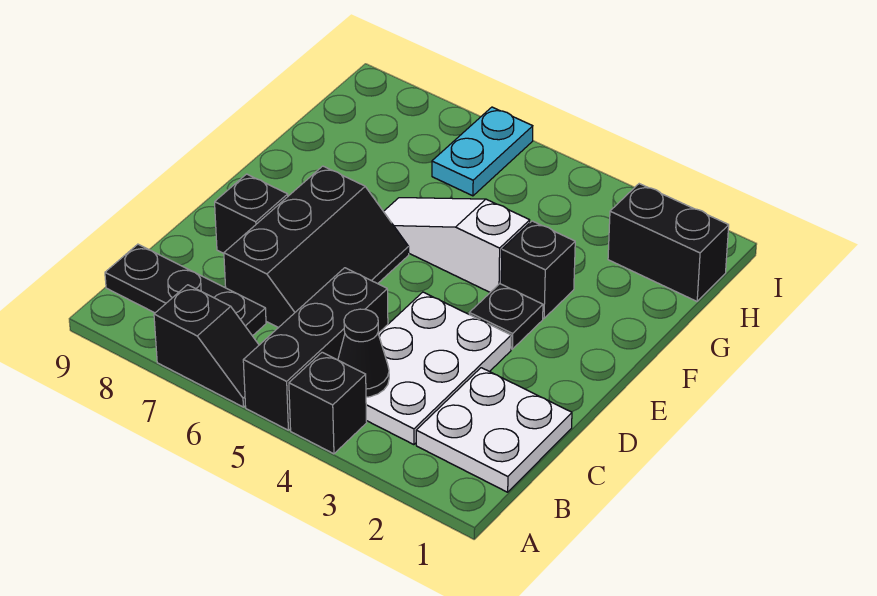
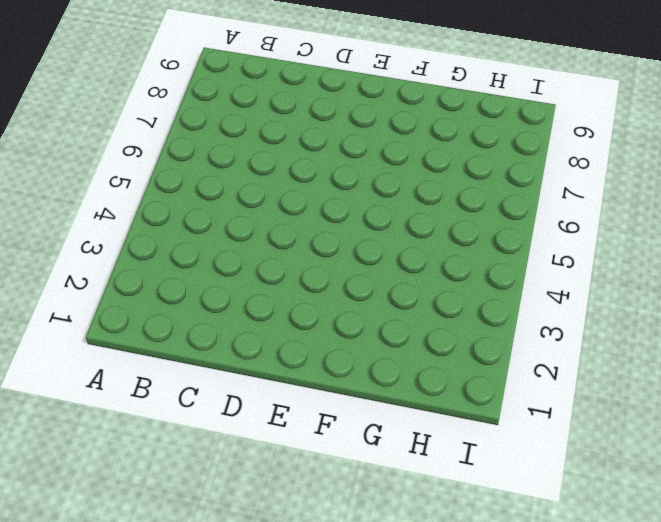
none -> black brick A4 level 1
none -> black brick A5:C5 level 1
none -> black slope A6:A7 level 1 top 7

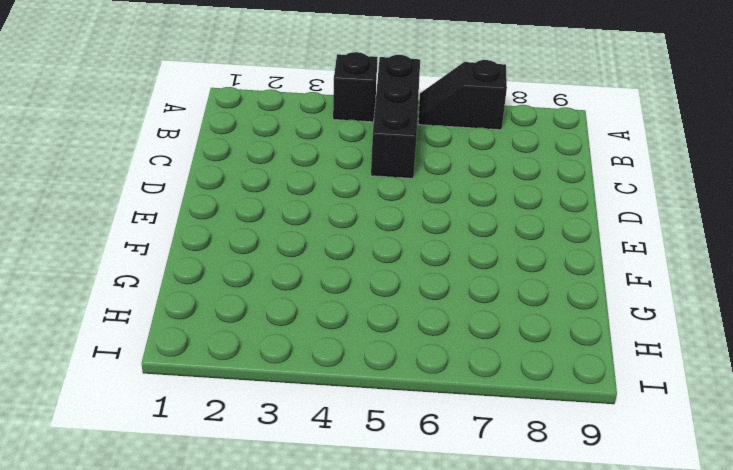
none -> white plate B1:C2 level 1
none -> white plate B3:D4 level 1
none -> black plate B7:B9 level 1

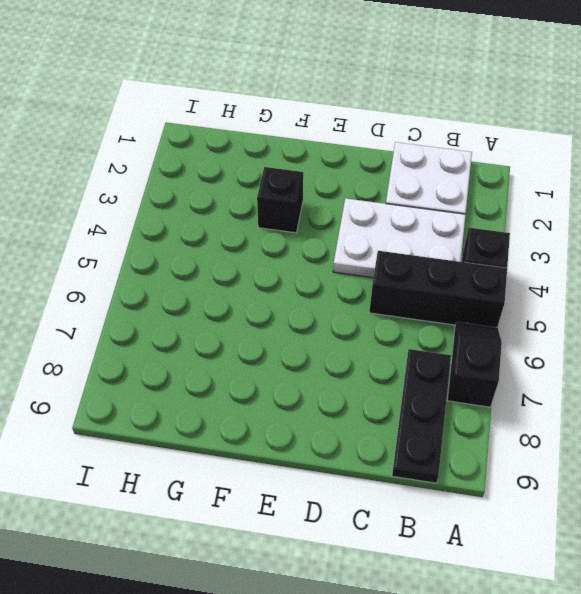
none -> black slope C6:E7 level 1 top 7
none -> black brick D8 level 1
none -> black plate E3 level 1

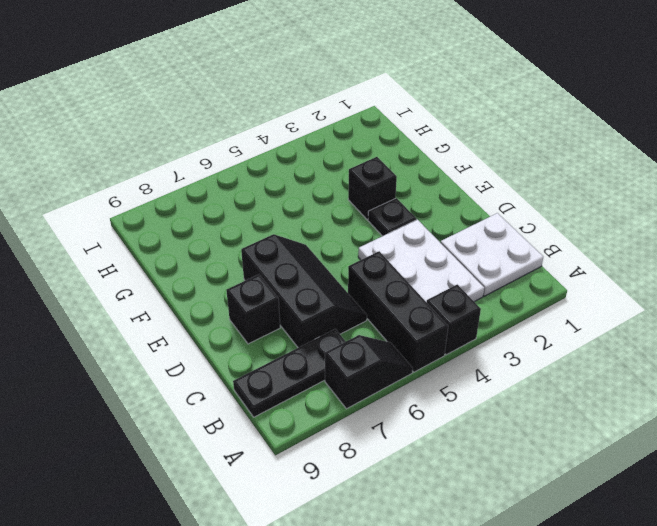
none -> white slope F4:F6 level 1 top 4
none -> black brick H1:H2 level 1
none -> cyan plate H6:I6 level 1

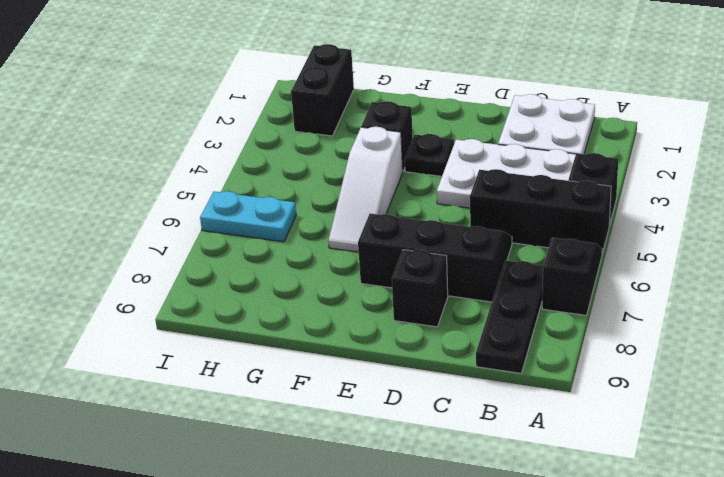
none -> black cone B4 level 2

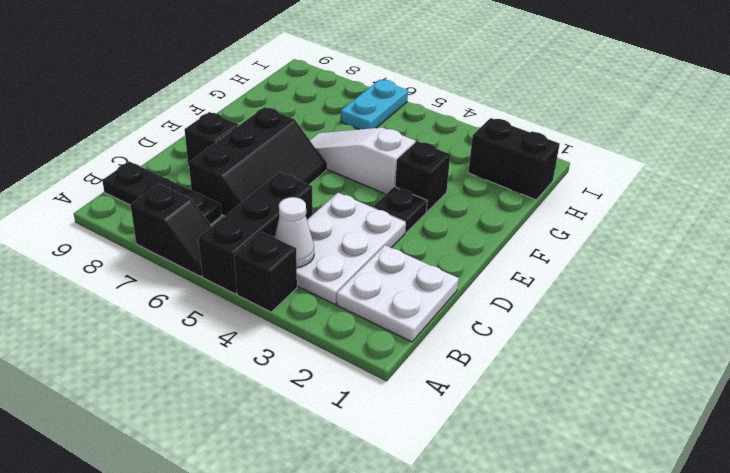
white cone B4 level 2 -> black cone B4 level 2

